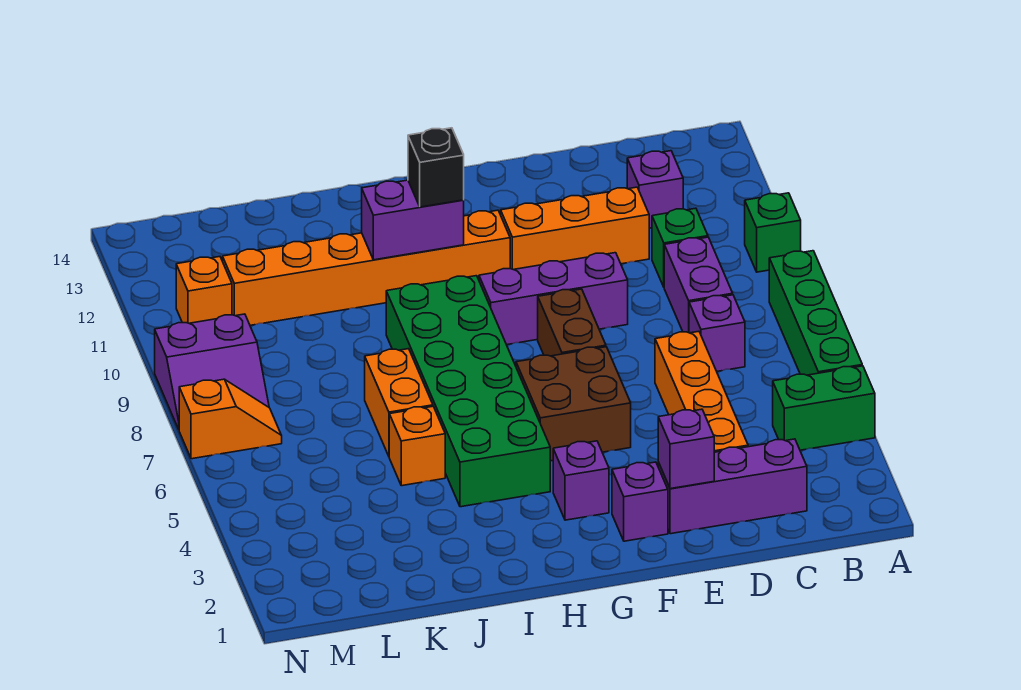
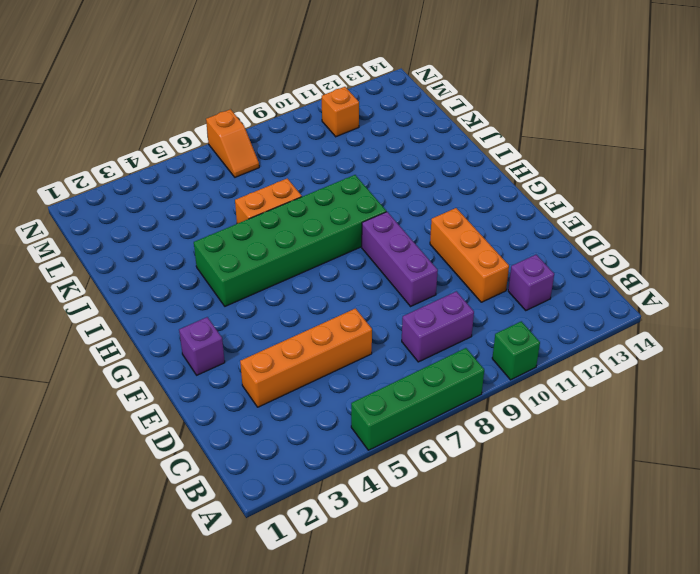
none -> green brick A4:B4 level 1
none -> purple brick C2:E2 level 1
none -> purple brick C7 level 1

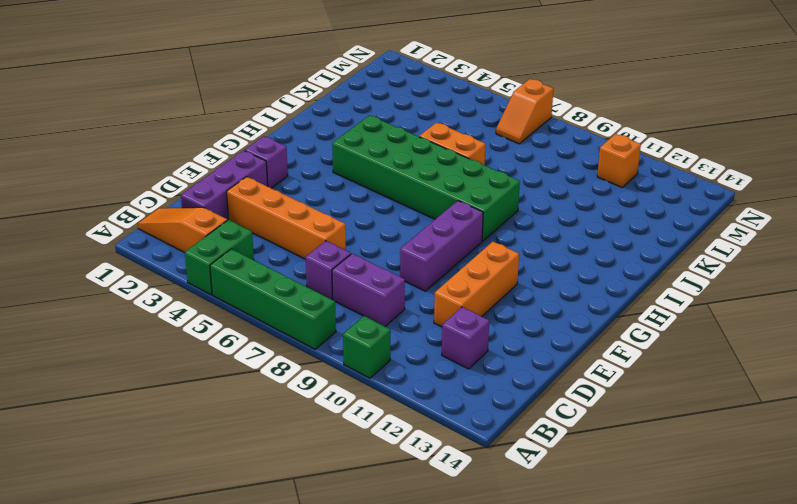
orange slope B1:B3 level 1 top 3 -> none
none -> green brick C10 level 1
none -> brown brick F5:G6 level 1
none -> brown brick F7:F8 level 1

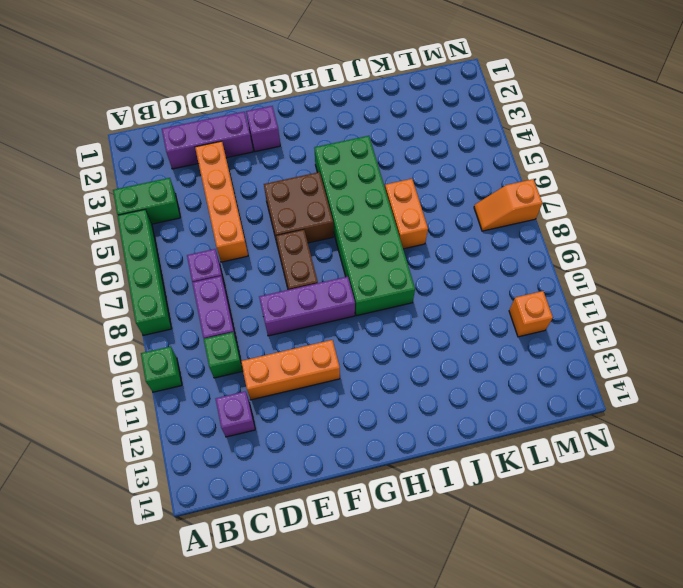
none -> purple brick G3 level 1
none -> orange brick G11:L11 level 1
none -> orange brick J5 level 1

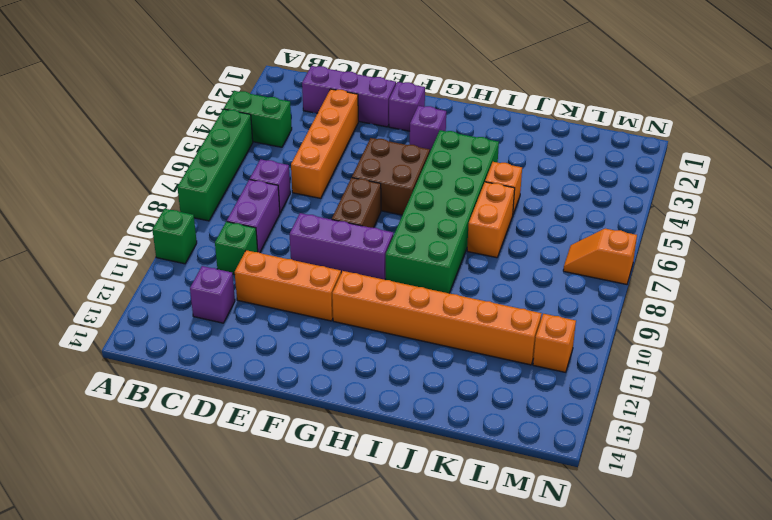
none -> purple slope M8:N9 level 1 top 9
none -> purple brick E2 level 2
none -> purple brick H11:I11 level 2

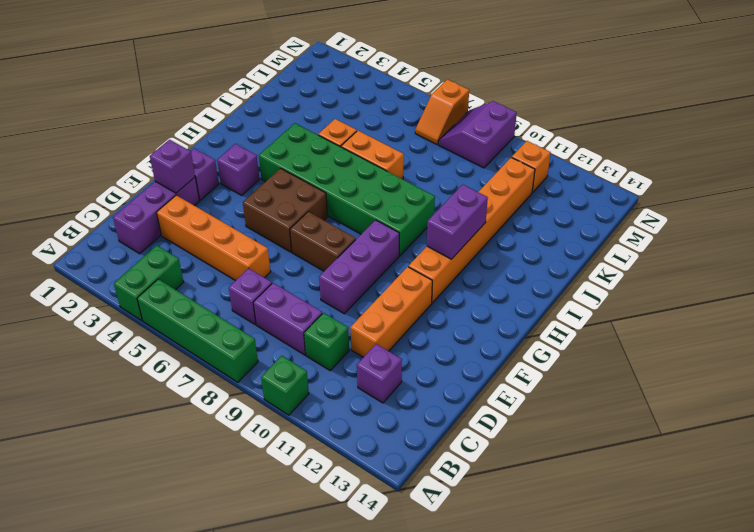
none -> black brick H11 level 3

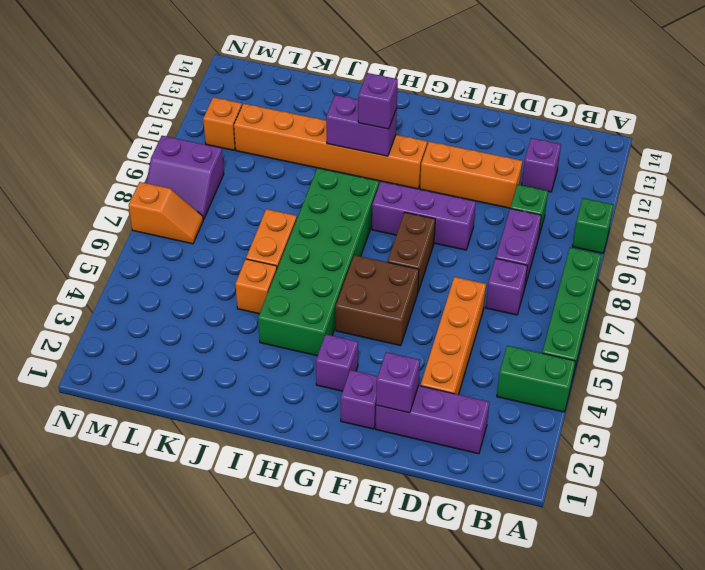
purple brick H11 level 3 -> black brick H11 level 3

